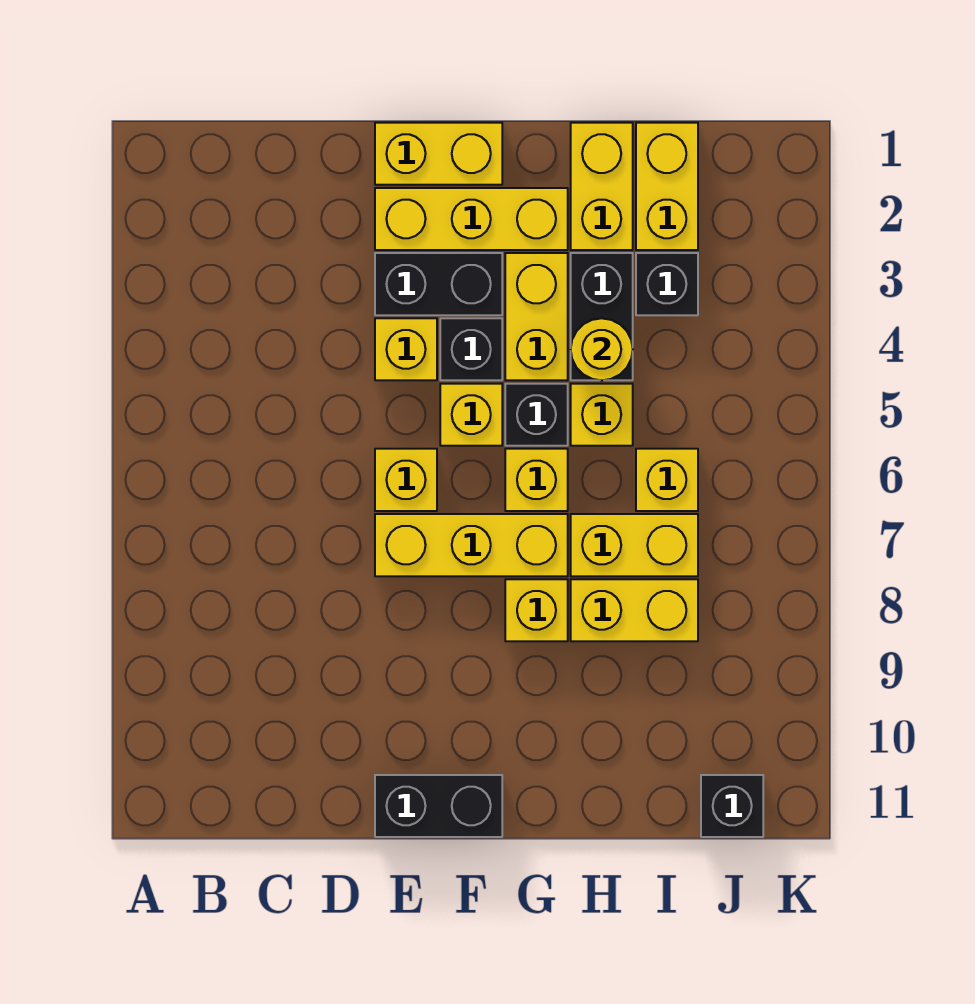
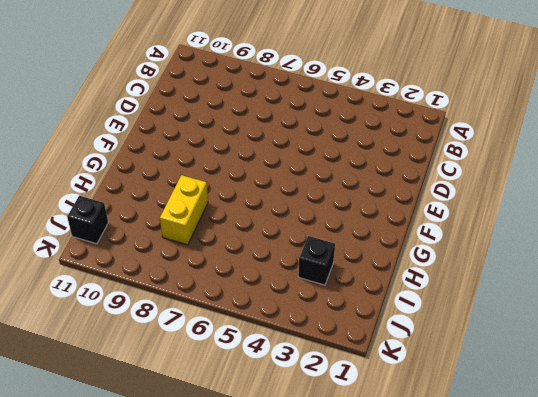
none -> yellow brick E1:F1 level 1
none -> yellow brick E2:G2 level 1
none -> black brick E3:F3 level 1

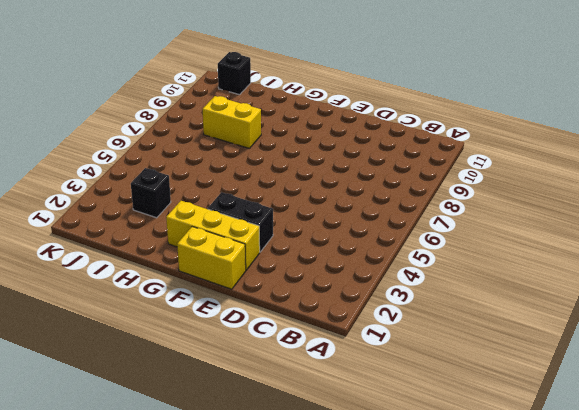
none -> yellow brick E4 level 1
none -> yellow brick E6 level 1
none -> yellow brick E7:G7 level 1

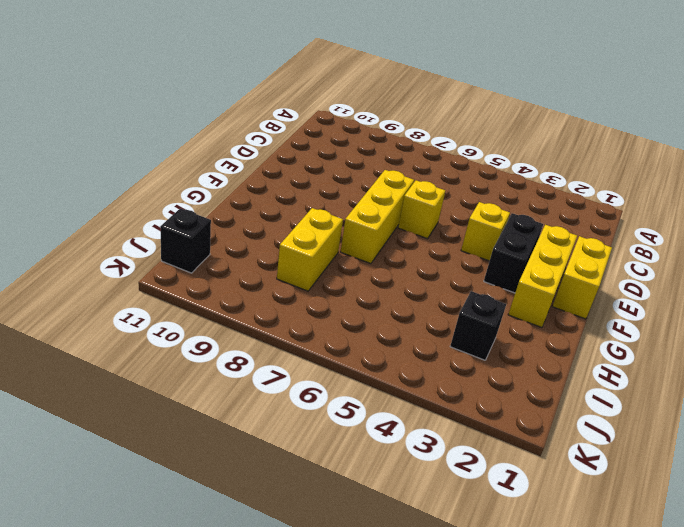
none -> black brick E11:F11 level 1
none -> black brick F4 level 1
none -> yellow brick F5 level 1

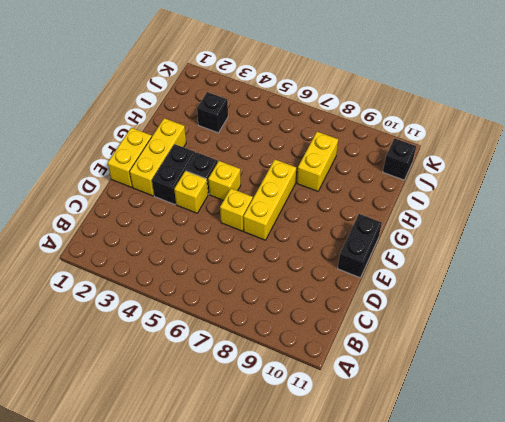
none -> yellow brick G3:G4 level 1
none -> black brick G5 level 1
none -> yellow brick G6 level 1

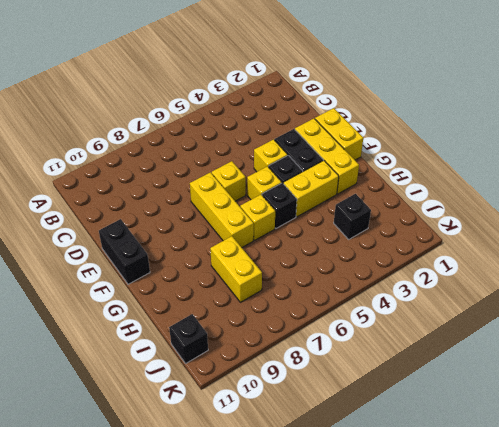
none -> yellow brick G8 level 1
none -> yellow brick H1:H2 level 1
none -> black brick H3:H4 level 1

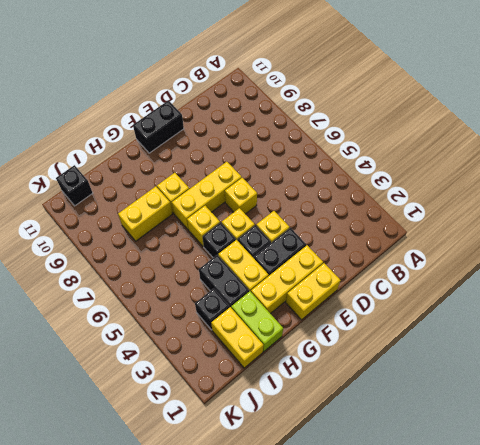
lime brick H1:H2 level 1 -> yellow brick H1:H2 level 1
none -> yellow brick H5 level 1
none -> yellow brick H7:I7 level 1
none -> yellow brick I6 level 1

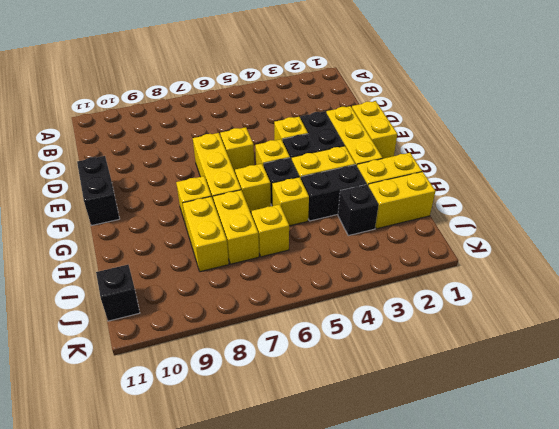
none -> yellow round brick H4 level 2

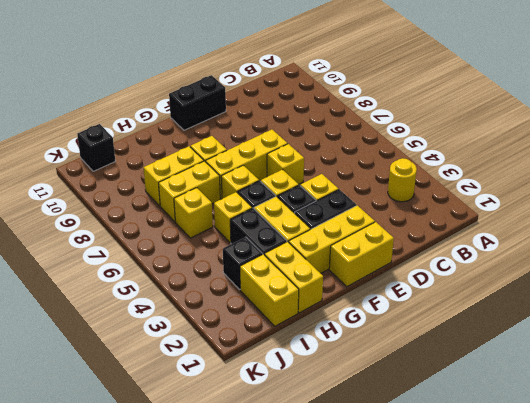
yellow round brick B3 level 1 -> yellow round brick H4 level 2

